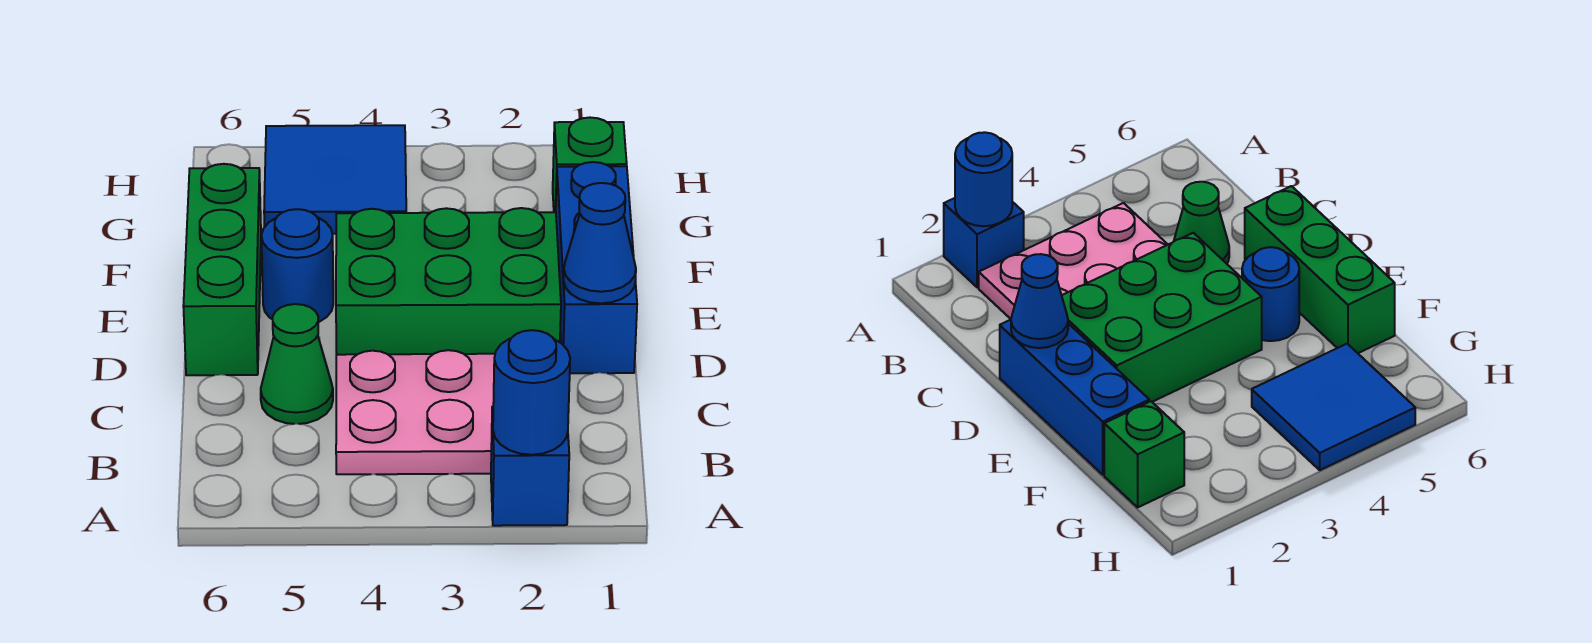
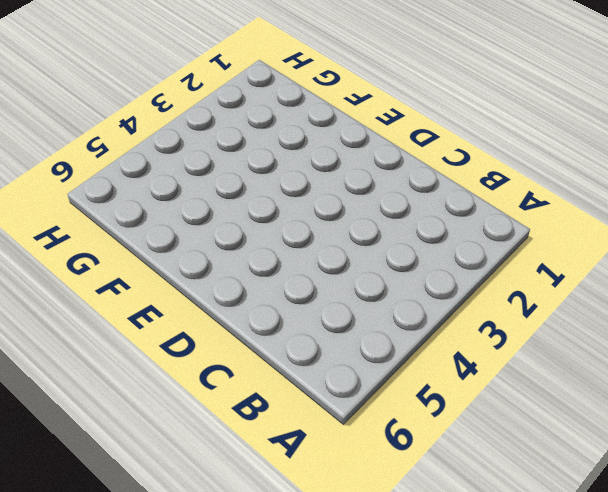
none -> blue brick A2 level 1
none -> pink plate B2:C4 level 1

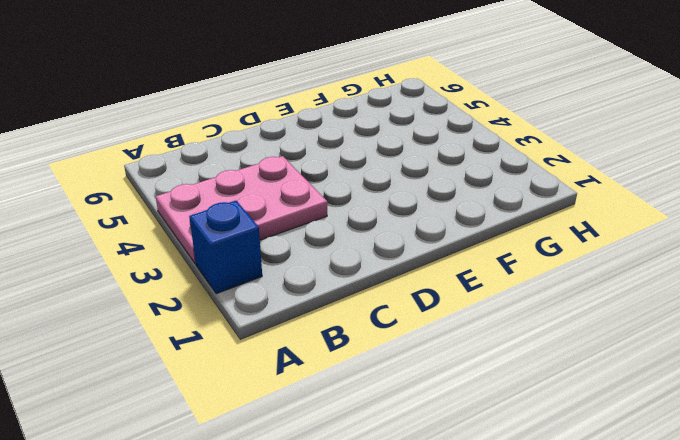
pink plate A3:C4 level 1 -> pink plate B2:C4 level 1
none -> green cone C5 level 1
none -> blue brick D1:F1 level 1

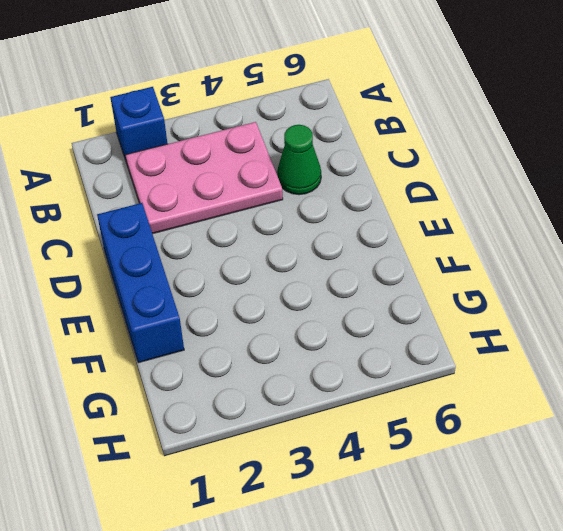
none -> green brick D2:E4 level 1
none -> green brick D6:F6 level 1

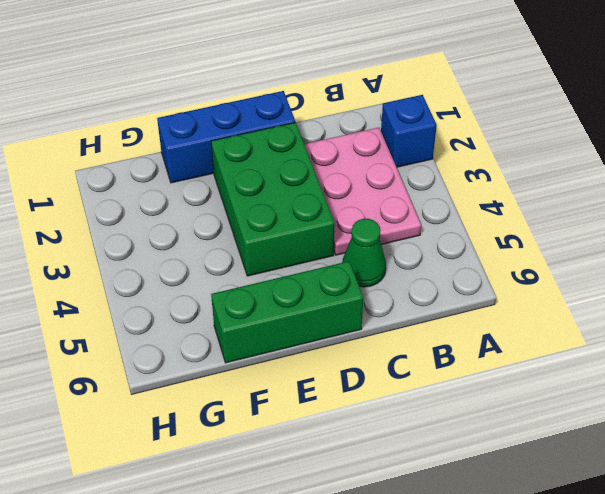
none -> blue round brick E5 level 1
none -> green brick G1 level 1

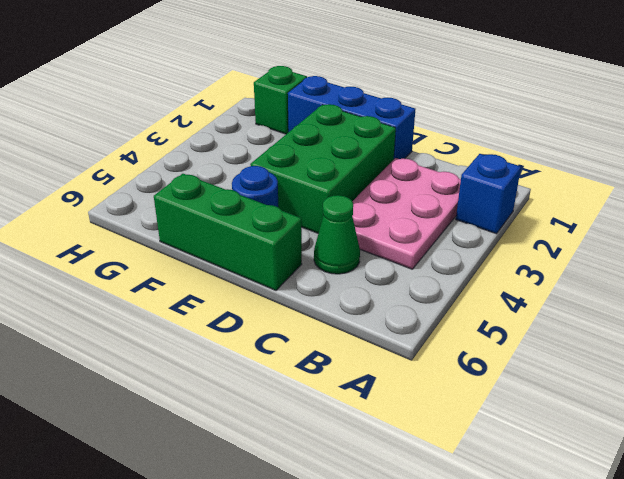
none -> blue tile G4:H5 level 1
none -> blue round brick A2 level 2

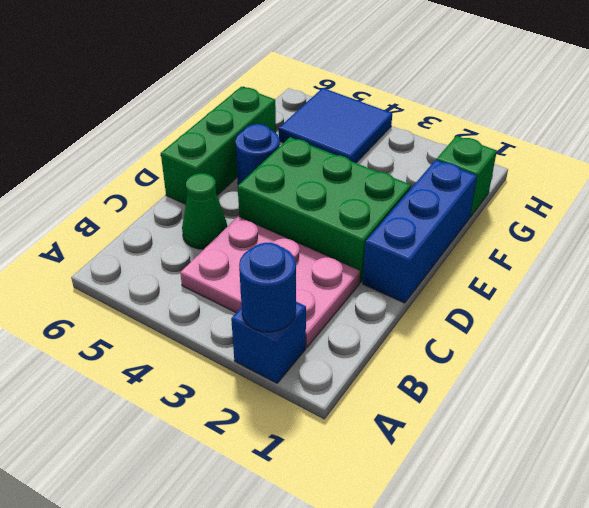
none -> blue cone D1 level 2

